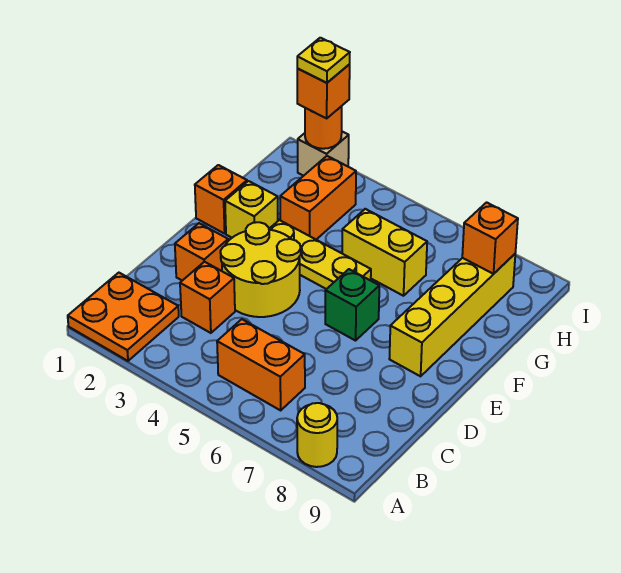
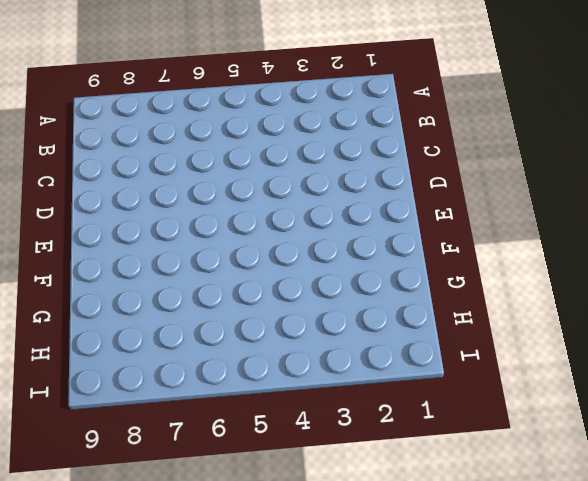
none -> orange plate A1:B2 level 1
none -> yellow round brick A8 level 1
none -> orange brick B5:B6 level 1

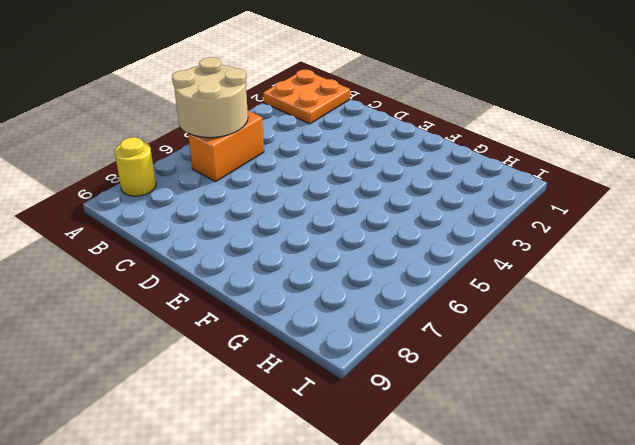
tan round brick A5:B6 level 2 -> none
none -> orange brick C3 level 1
none -> orange brick D2 level 1
none -> yellow round brick D3:E4 level 1

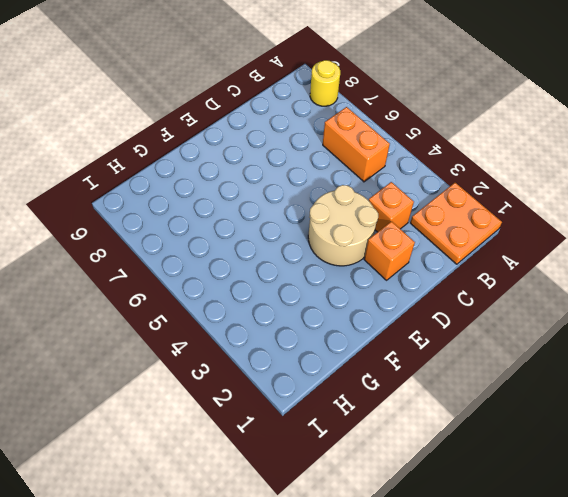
tan round brick D3:E4 level 1 -> yellow round brick D3:E4 level 1
none -> green brick E6 level 1
none -> yellow brick E8:H8 level 1
none -> orange brick F1 level 1

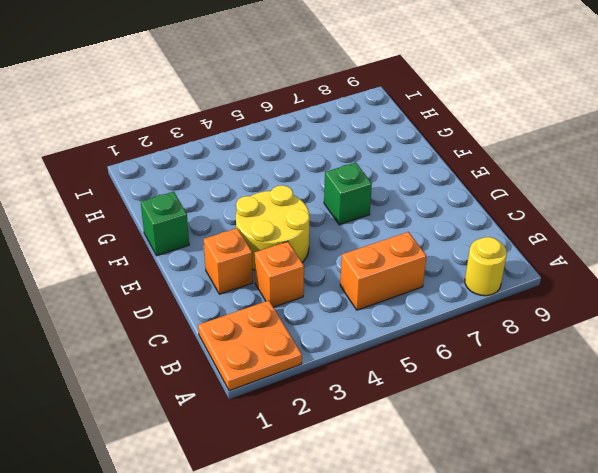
green brick F1 level 1 -> orange brick F1 level 1
none -> yellow brick E8:H8 level 1
none -> yellow brick F2 level 1
none -> yellow plate F3:F5 level 1

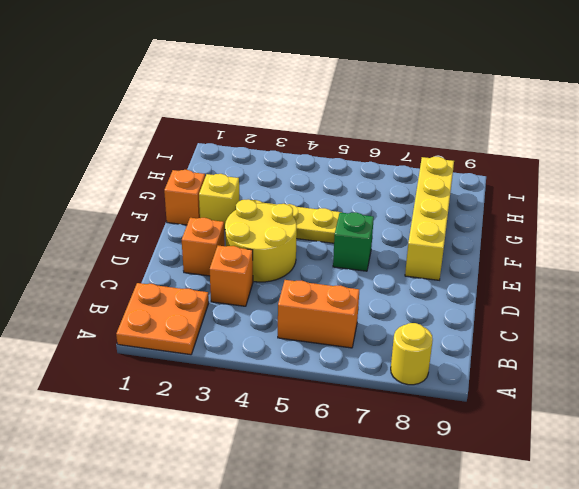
none -> orange brick G3:H3 level 1
none -> yellow brick G5:G6 level 1
none -> tan brick I2 level 1

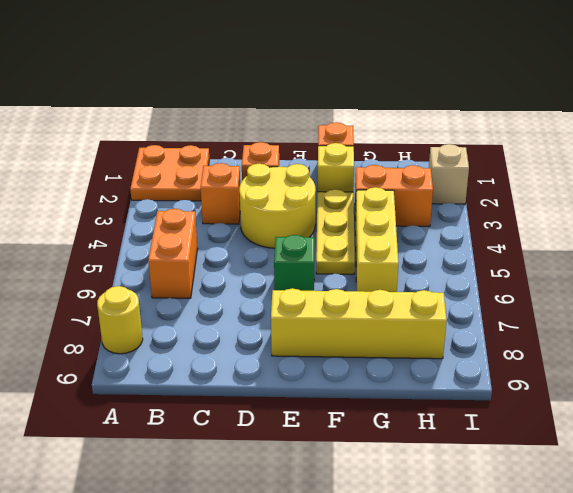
yellow brick G4:G6 level 1 -> yellow brick G5:G6 level 1
none -> orange brick H8 level 2
none -> orange round brick I2 level 2
none -> orange brick I2 level 3

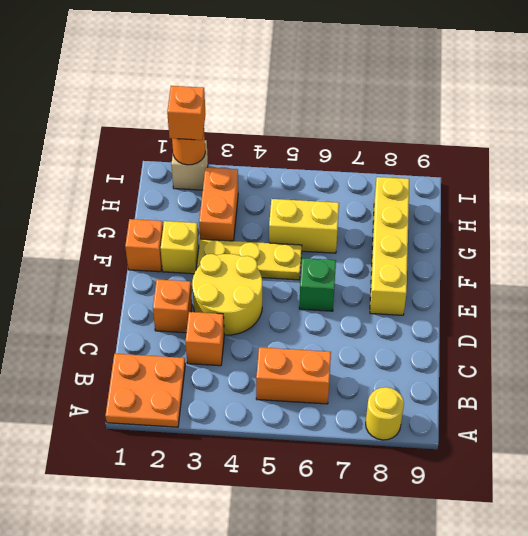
none -> orange brick H8 level 2
none -> yellow plate I2 level 4

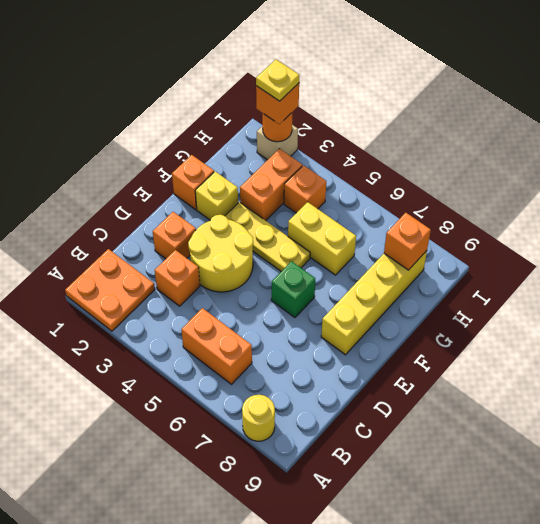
orange brick H4 level 1 -> none

